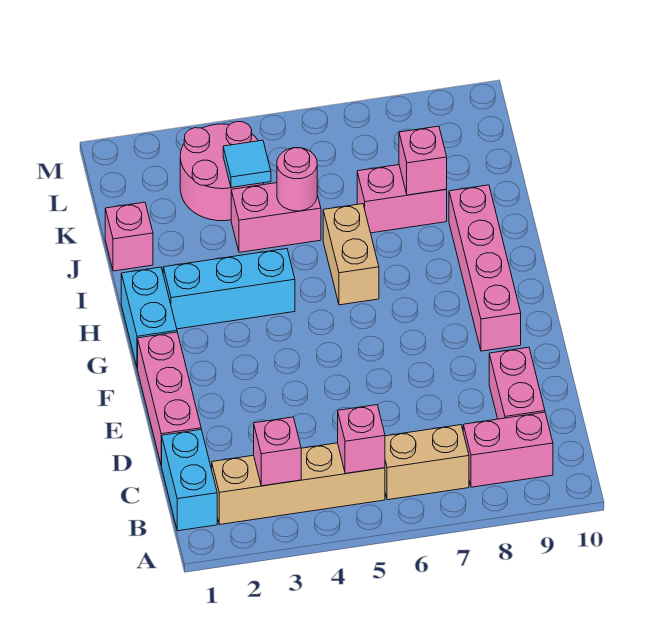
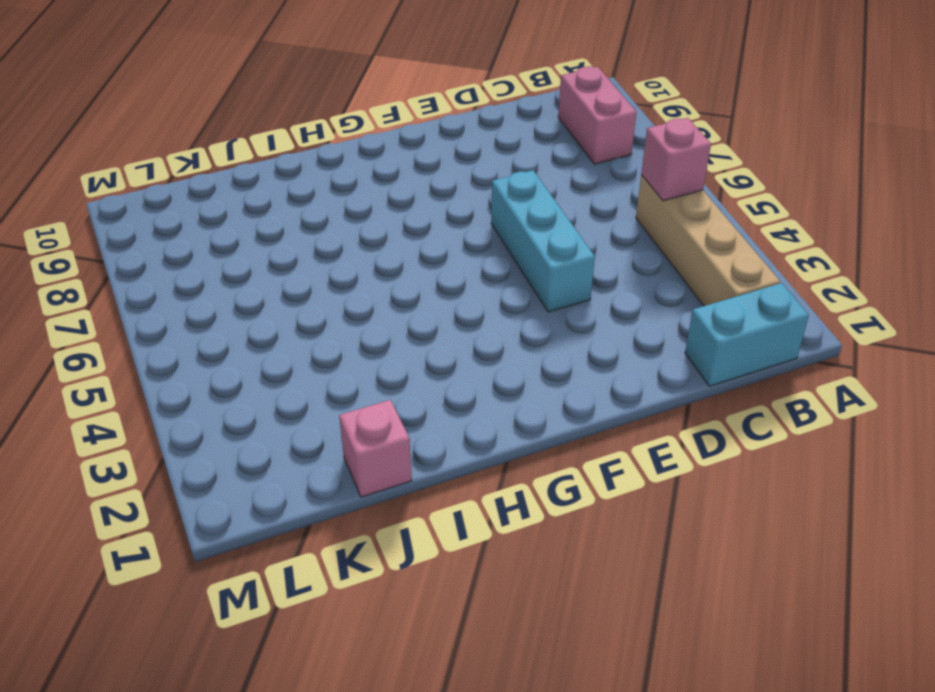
cyan brick E4:E6 level 1 -> cyan brick H2:H4 level 1
none -> tan brick B6:B7 level 1
none -> pink brick C9:D9 level 1
none -> pink brick D1:F1 level 1

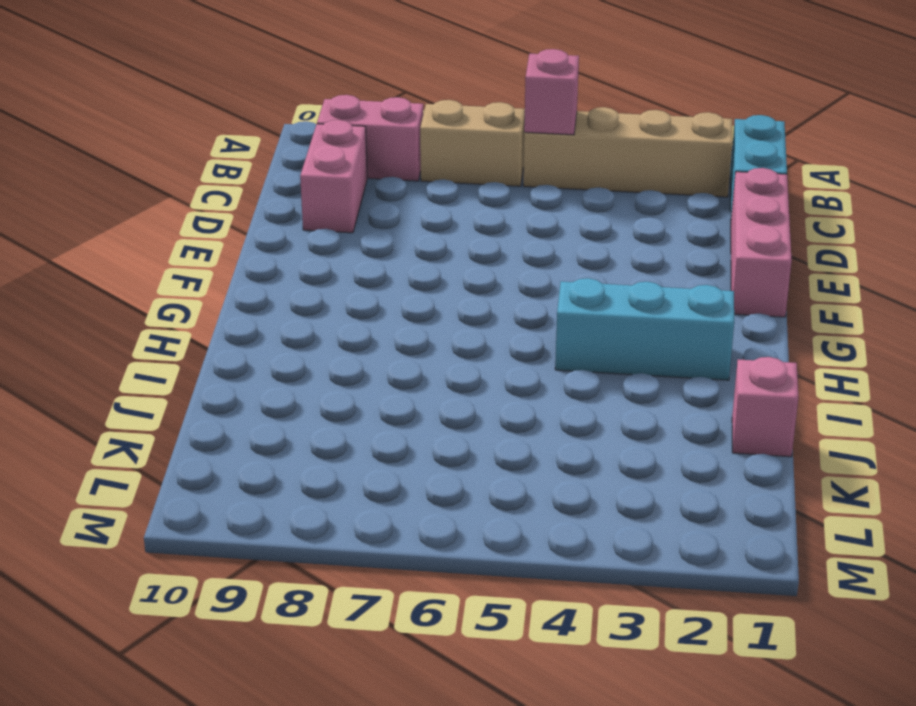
none -> pink brick F9:I9 level 1
none -> cyan brick G1:H1 level 1
none -> tan brick H6:I6 level 1

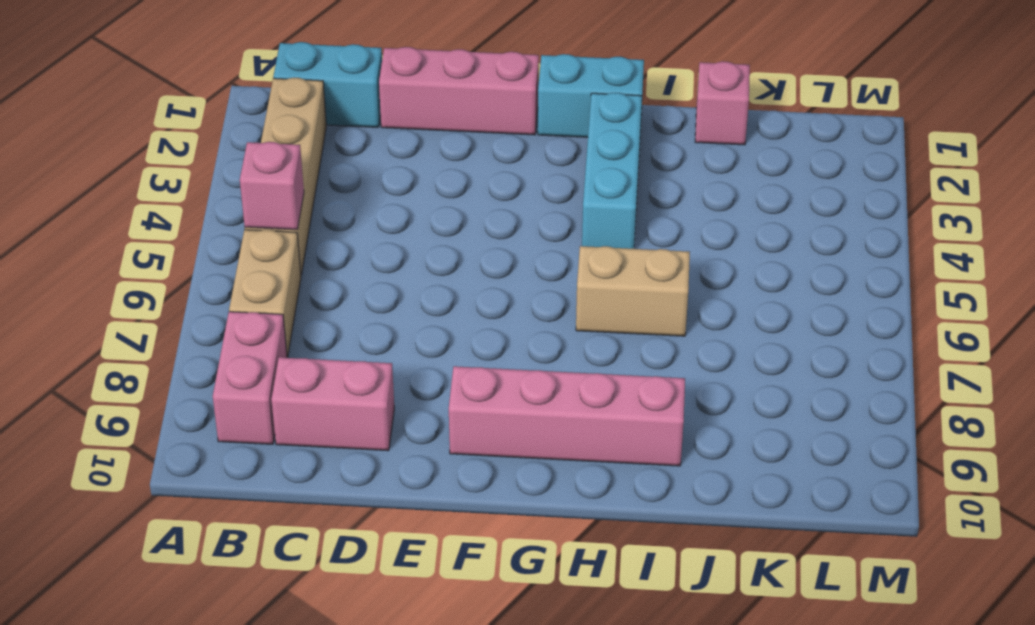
none -> pink brick J4:J5 level 1
none -> pink brick J7:J8 level 1
none -> pink round brick K3:L4 level 1

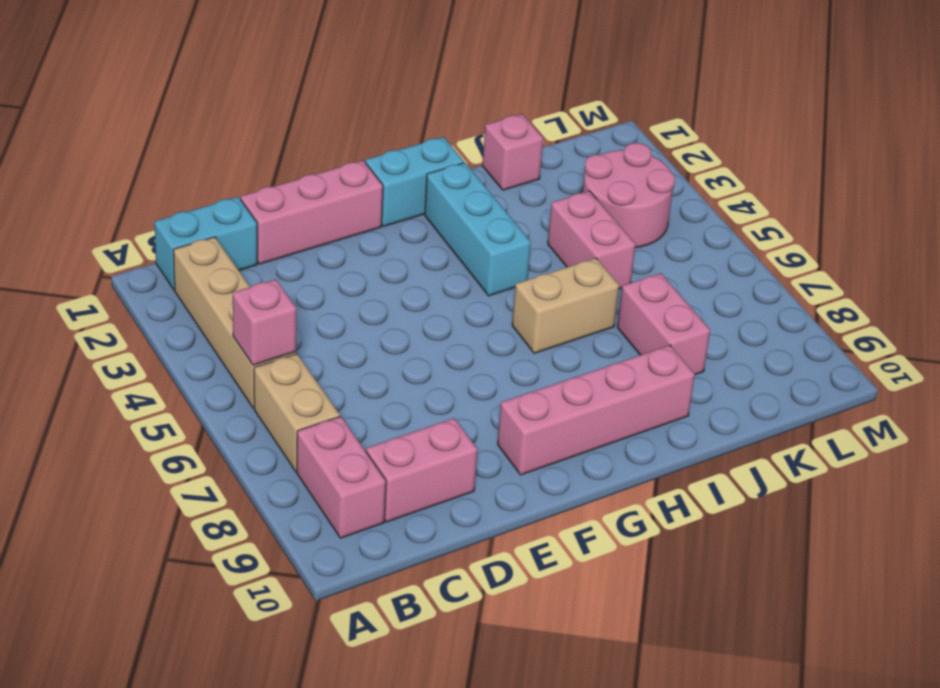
none -> pink brick B3 level 2
none -> pink round brick J5 level 2
none -> pink brick J8 level 2

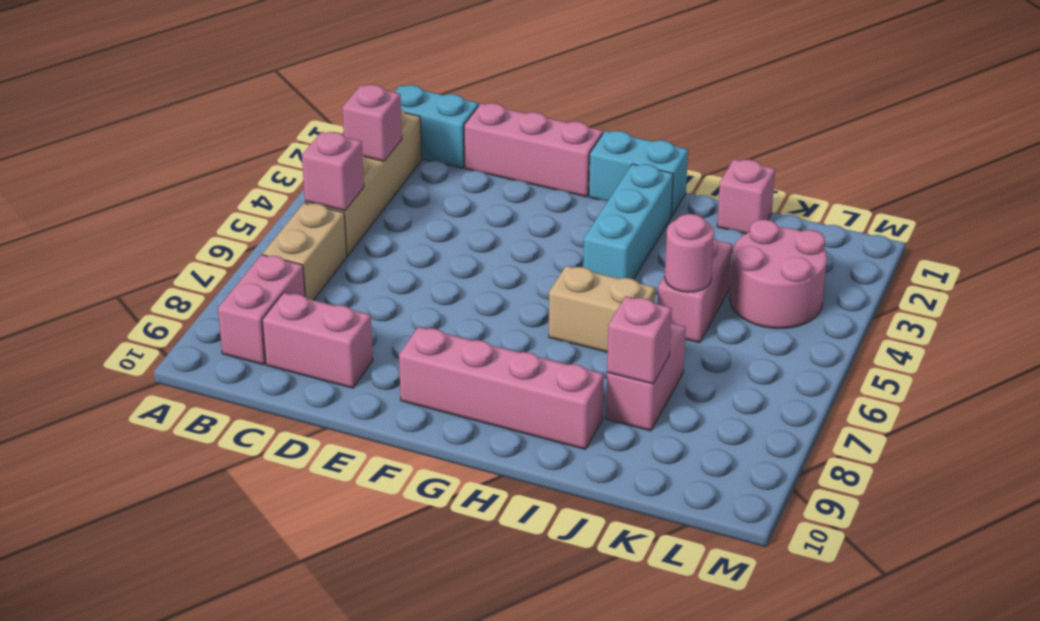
none -> cyan tile K4 level 2

